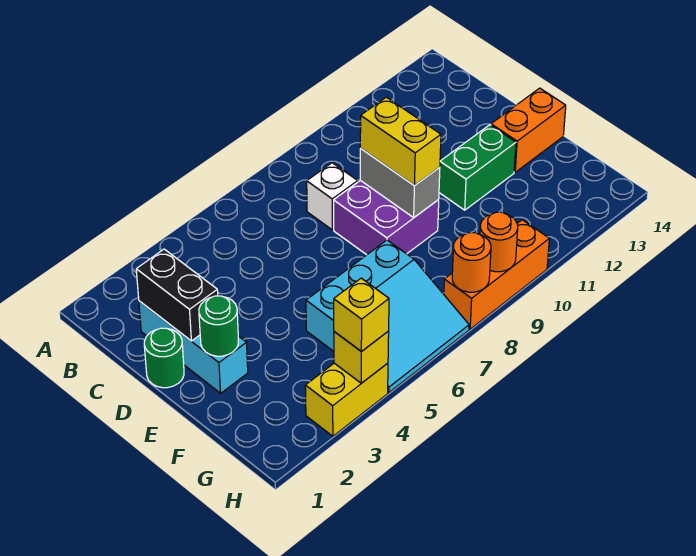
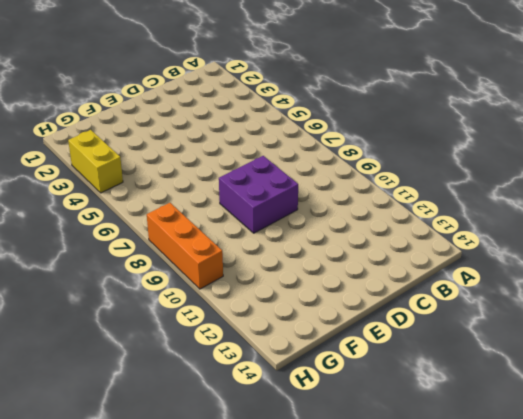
none -> cyan brick C2:E2 level 1
none -> white brick C8 level 1
none -> green round brick D1 level 1

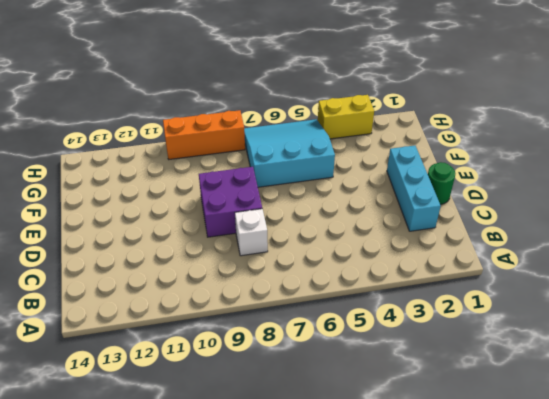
none -> green brick E11:E12 level 1
none -> orange brick E13:E14 level 1
none -> black brick C2:D2 level 2

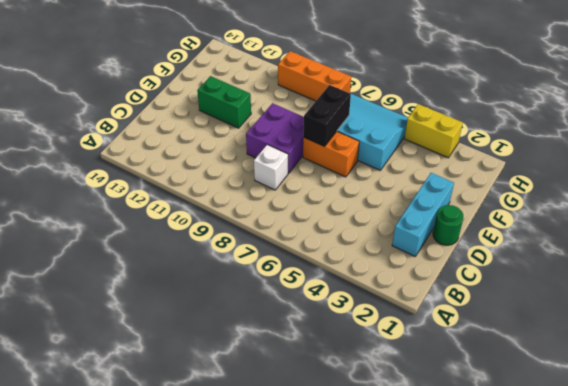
orange brick E6:E7 level 1 -> orange brick E13:E14 level 1
black brick E7:F7 level 2 -> black brick C2:D2 level 2
none -> grey brick D9:E9 level 2
none -> green round brick E2 level 2
none -> yellow brick H4 level 2

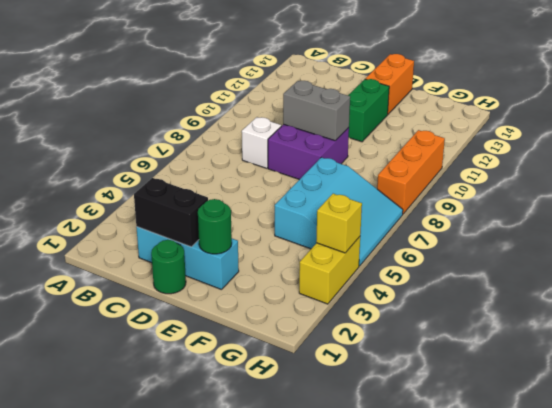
none -> orange round brick H8 level 2
none -> orange round brick H9 level 2
none -> yellow brick D9:E9 level 3

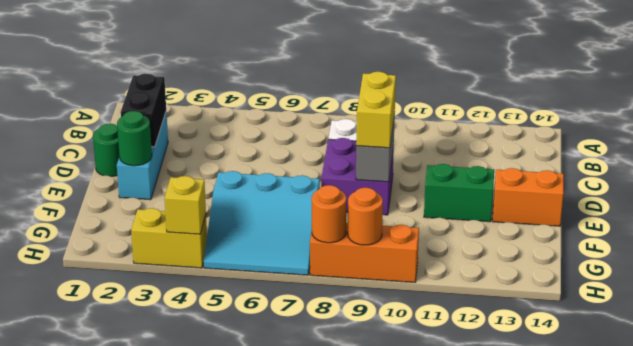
none -> yellow brick H4 level 3

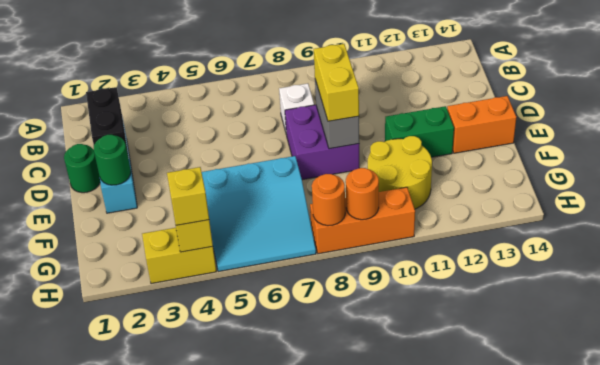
yellow round brick F10:G11 level 1 -> none

